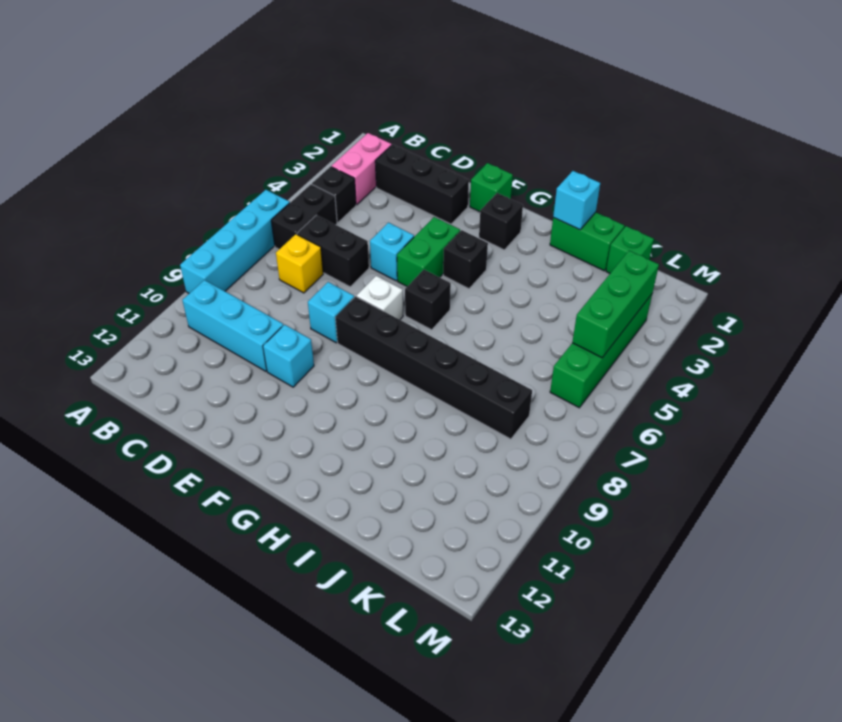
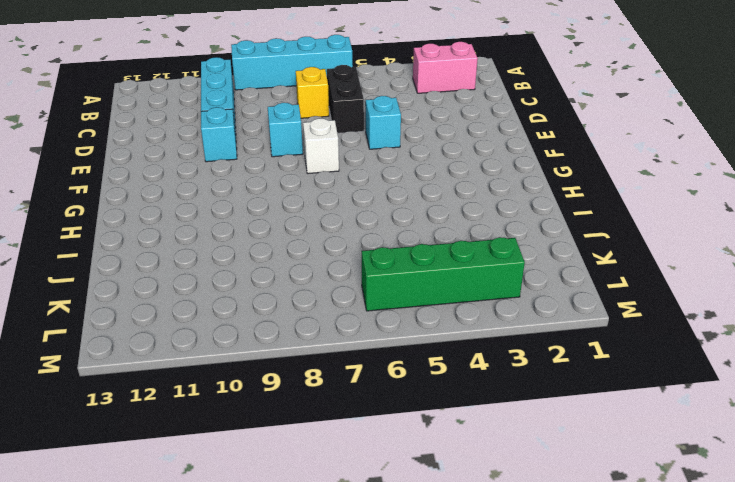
none -> black brick B4 level 1
none -> black brick B5:B6 level 1
none -> black brick C2:E2 level 1

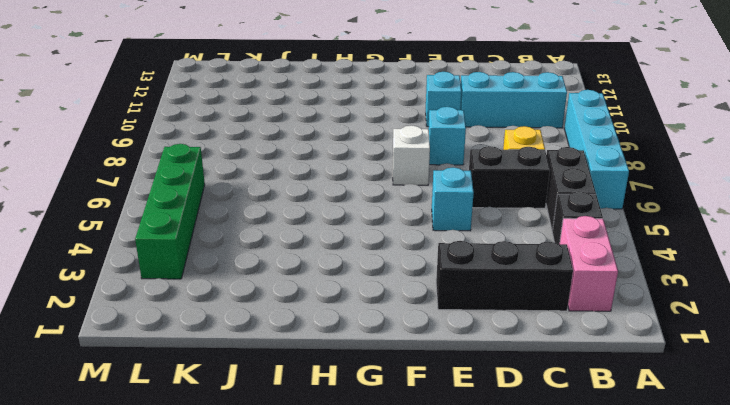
none -> green brick F1 level 1
none -> green brick F4:F5 level 1
none -> black brick F8:K8 level 1

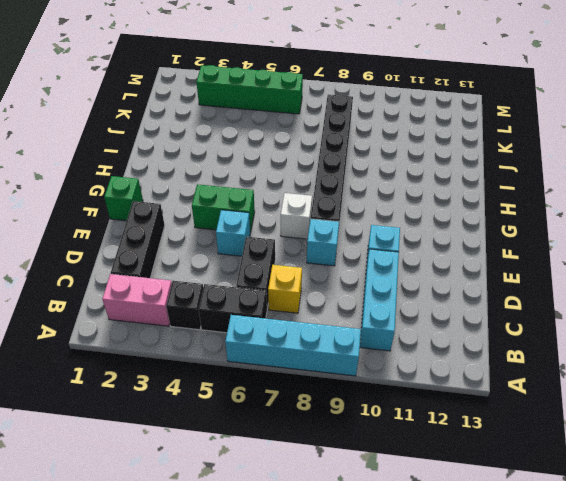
none -> black brick G2 level 1
none -> black brick G4 level 1
none -> black brick G6 level 1

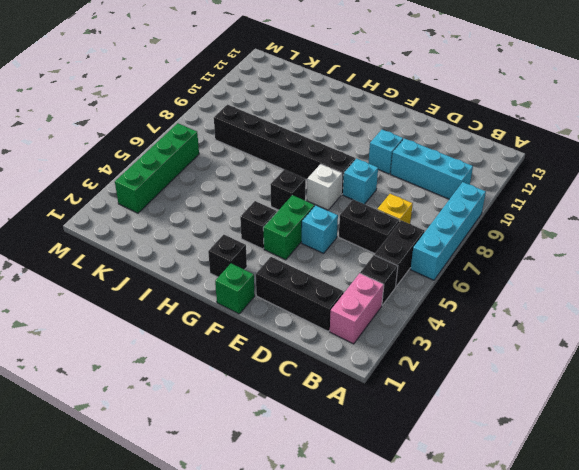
none -> green brick I1:J1 level 1
none -> green brick K1 level 1
none -> cyan brick I1 level 2

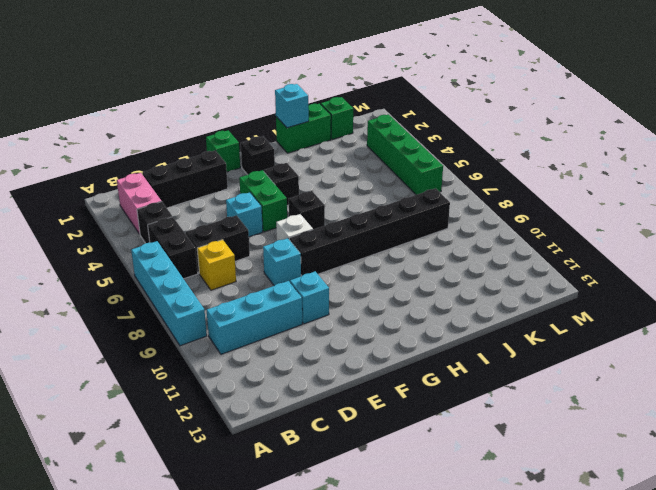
none -> green brick L3:L5 level 2

